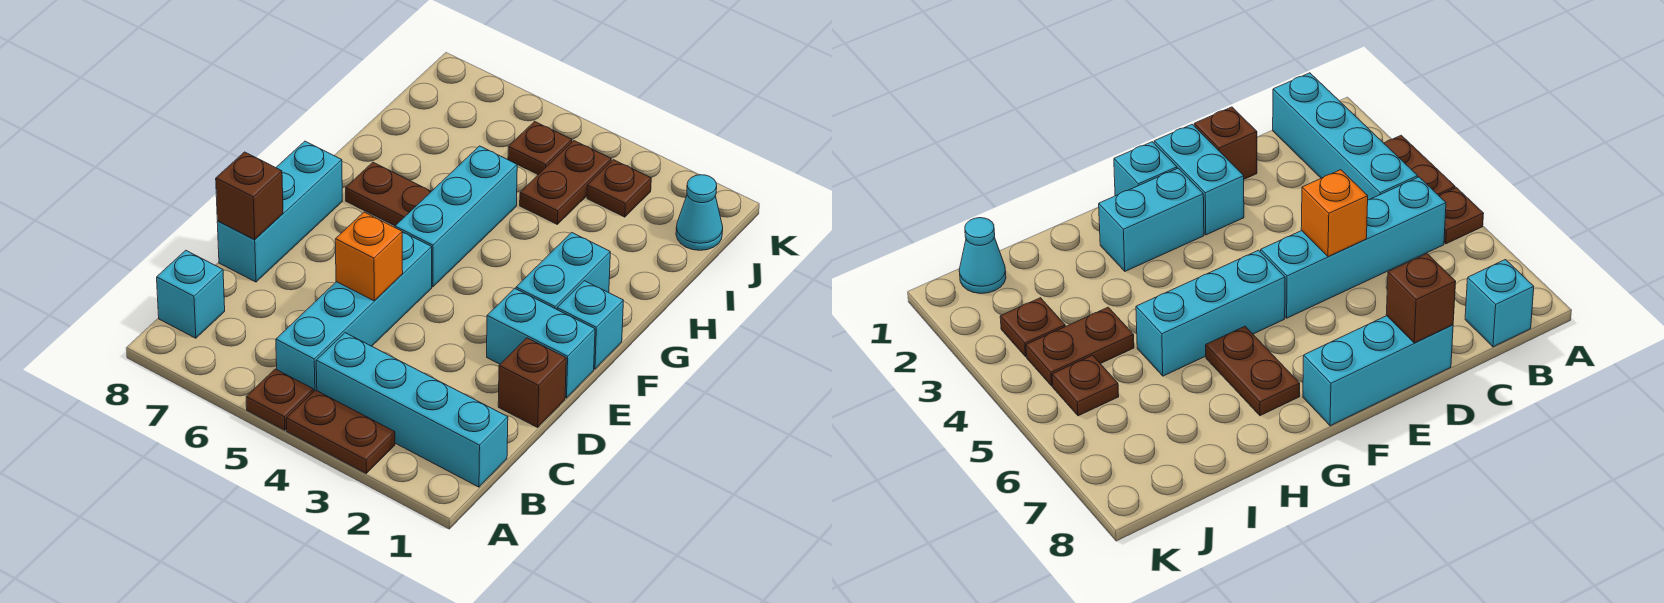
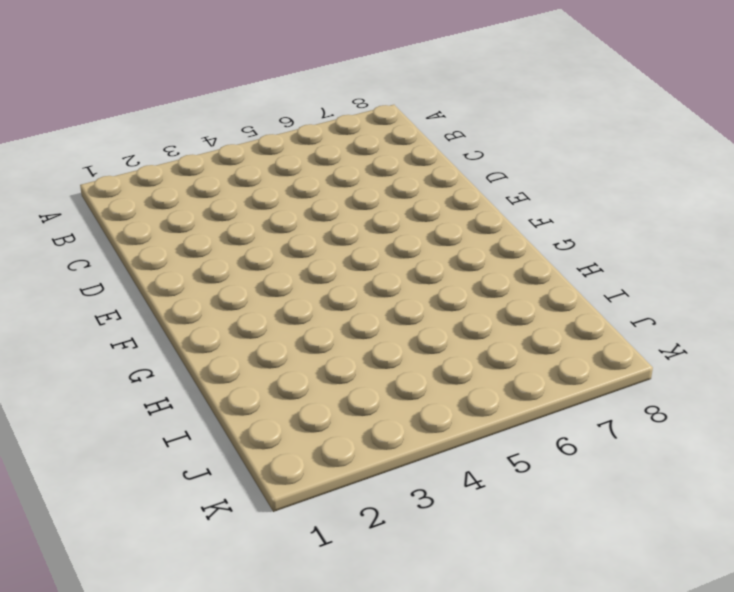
none -> brown plate A3:A4 level 1
none -> brown plate A5 level 1
none -> cyan brick B1:B4 level 1

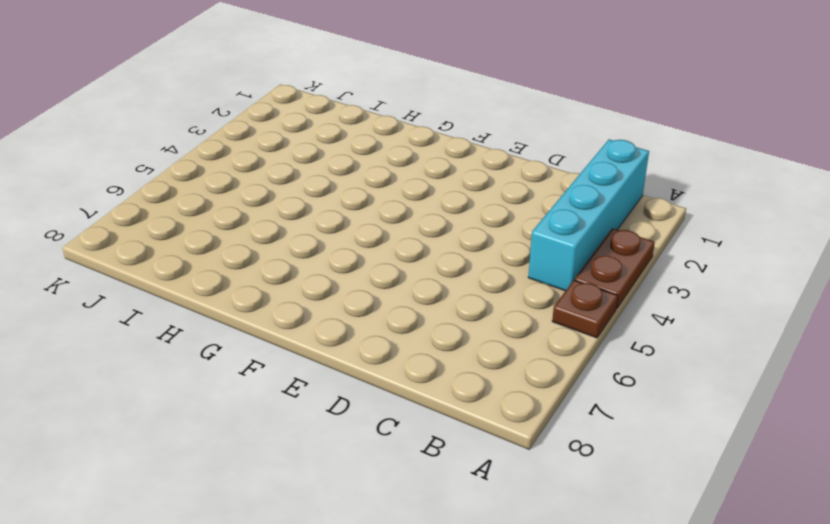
none -> cyan brick B5:E5 level 1
none -> cyan brick B8 level 1
none -> brown brick D1 level 1

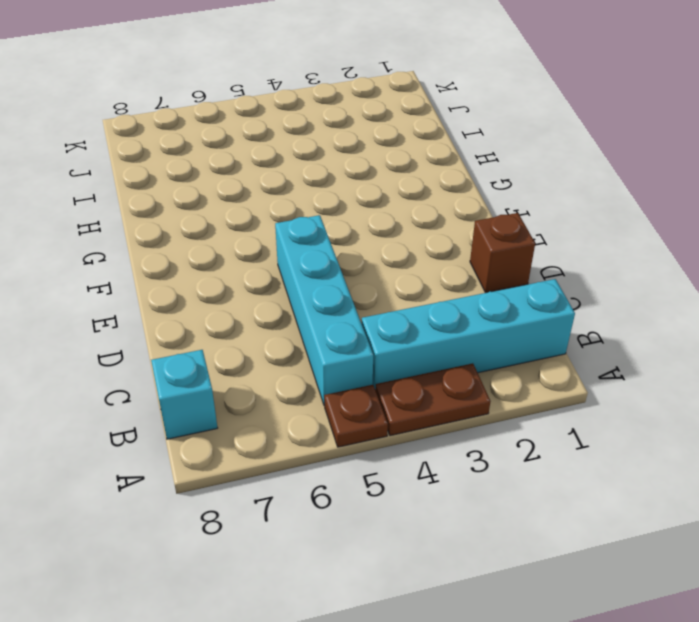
none -> cyan brick D8:F8 level 1
none -> cyan brick E1:E2 level 1
none -> cyan brick F1 level 1

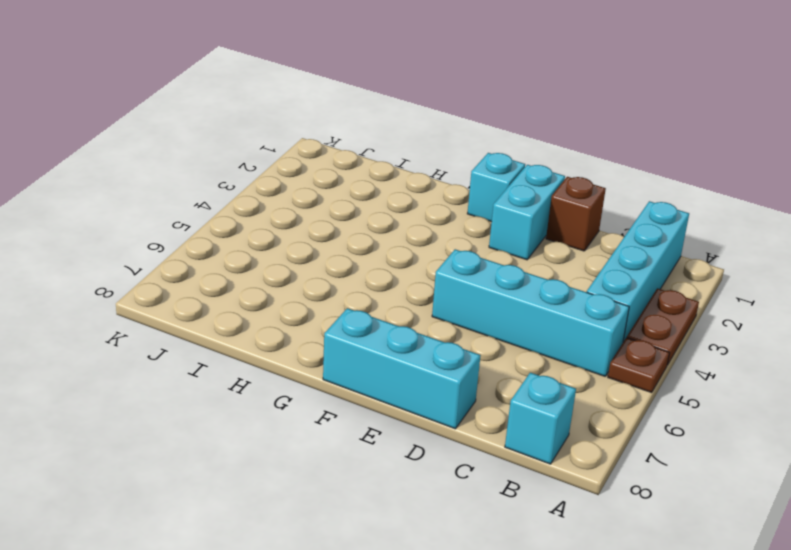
none -> cyan brick F2:G2 level 1
none -> cyan brick F5:H5 level 1
none -> brown plate G6:G7 level 1

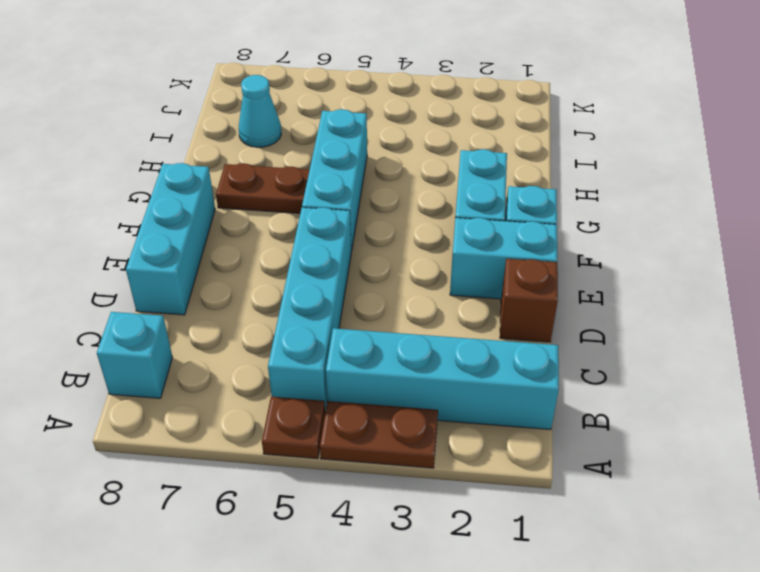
cyan cone I7 level 1 -> cyan cone J1 level 1
none -> brown plate I4:J4 level 1
none -> brown plate J3 level 1
none -> brown plate J5 level 1

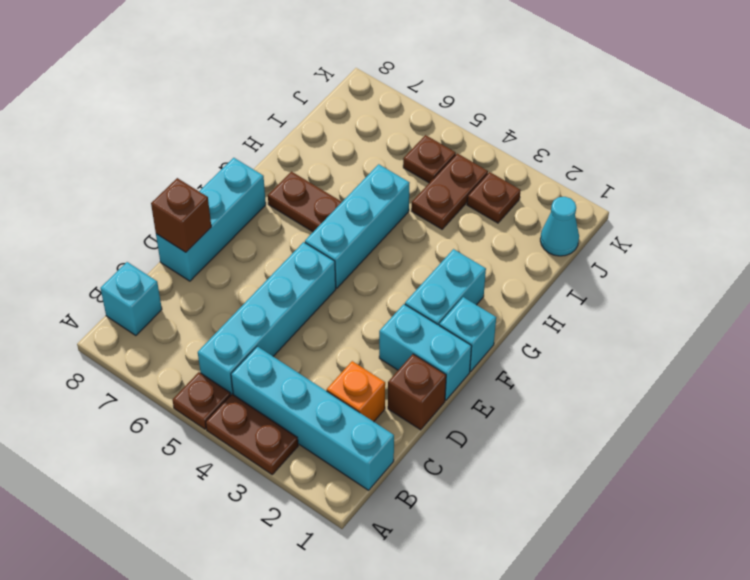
orange brick C2 level 1 -> orange brick D5 level 2

